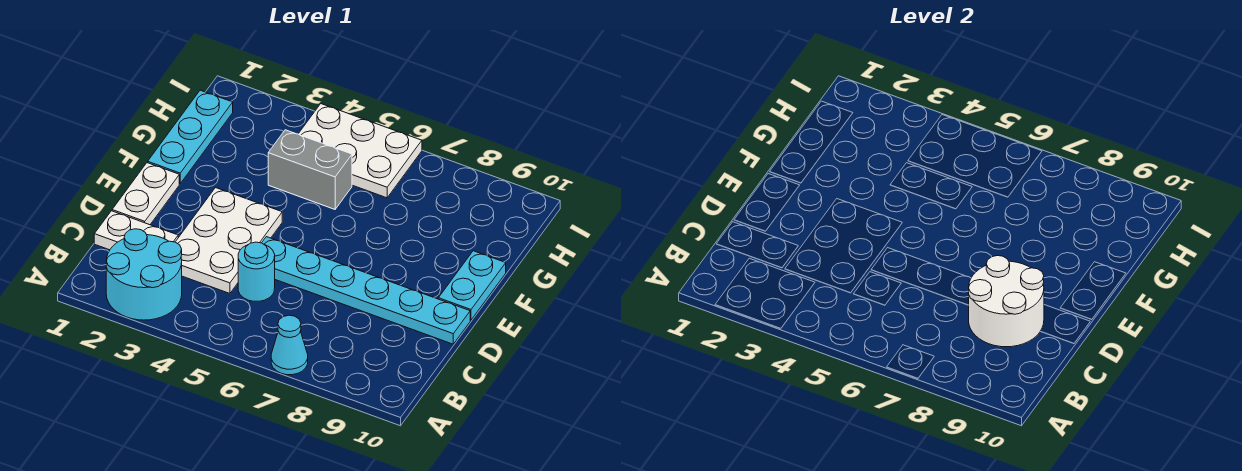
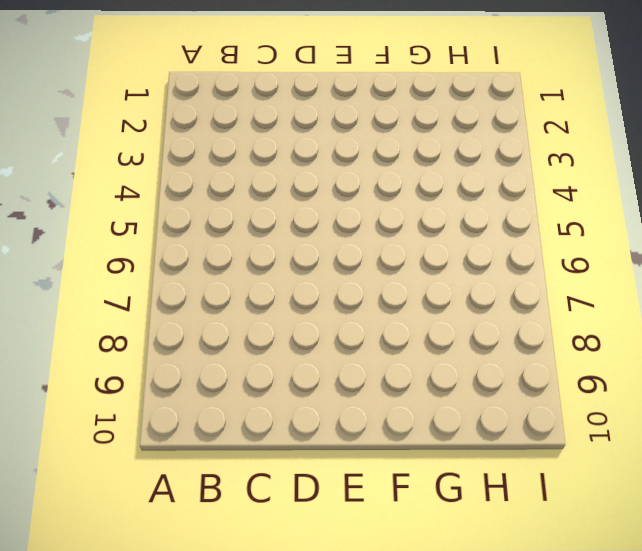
none -> cyan round brick A2:B3 level 1
none -> cyan cone A7 level 1
none -> white plate C1:C2 level 1

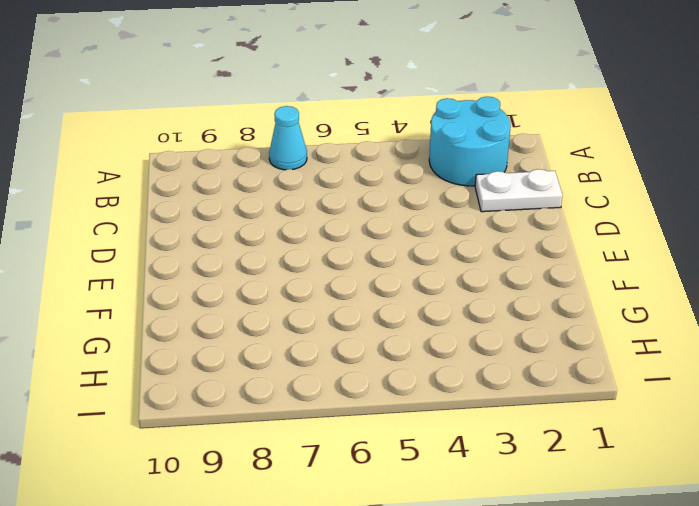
none -> white plate C3:E4 level 1
none -> cyan round brick C5 level 1
none -> white plate D1:E1 level 1

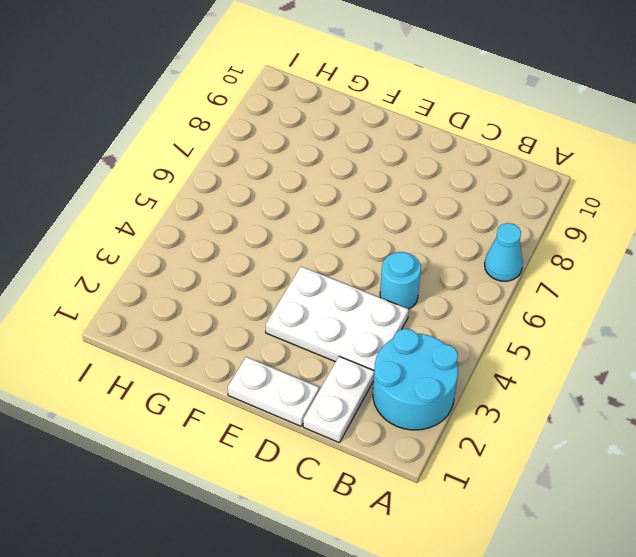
none -> cyan plate D5:D10 level 1
none -> cyan plate E10:F10 level 1
none -> cyan plate F1:H1 level 1

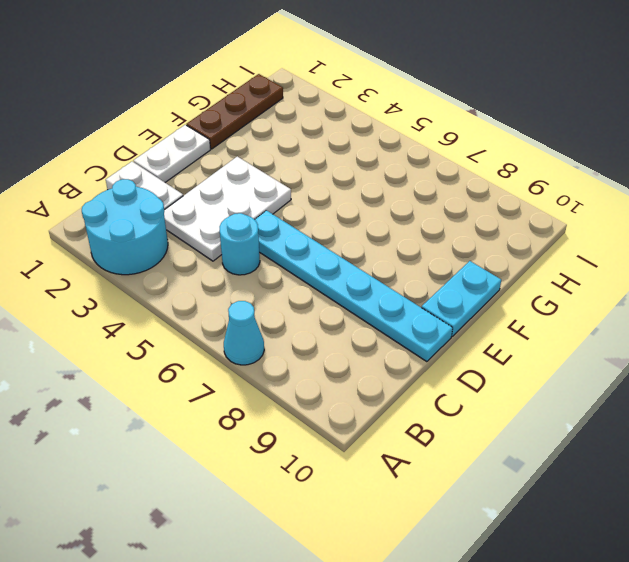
brown plate F1:H1 level 1 -> cyan plate F1:H1 level 1
none -> grey brick G4:G5 level 1
none -> white plate H4:I6 level 1
none -> white round brick C8:D9 level 2

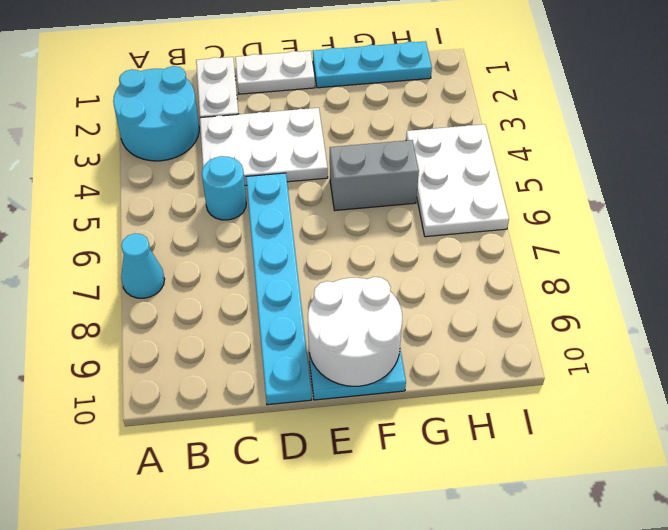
white round brick E9:F10 level 2 -> white round brick C8:D9 level 2
grey brick F5:G5 level 1 -> grey brick G4:G5 level 1

